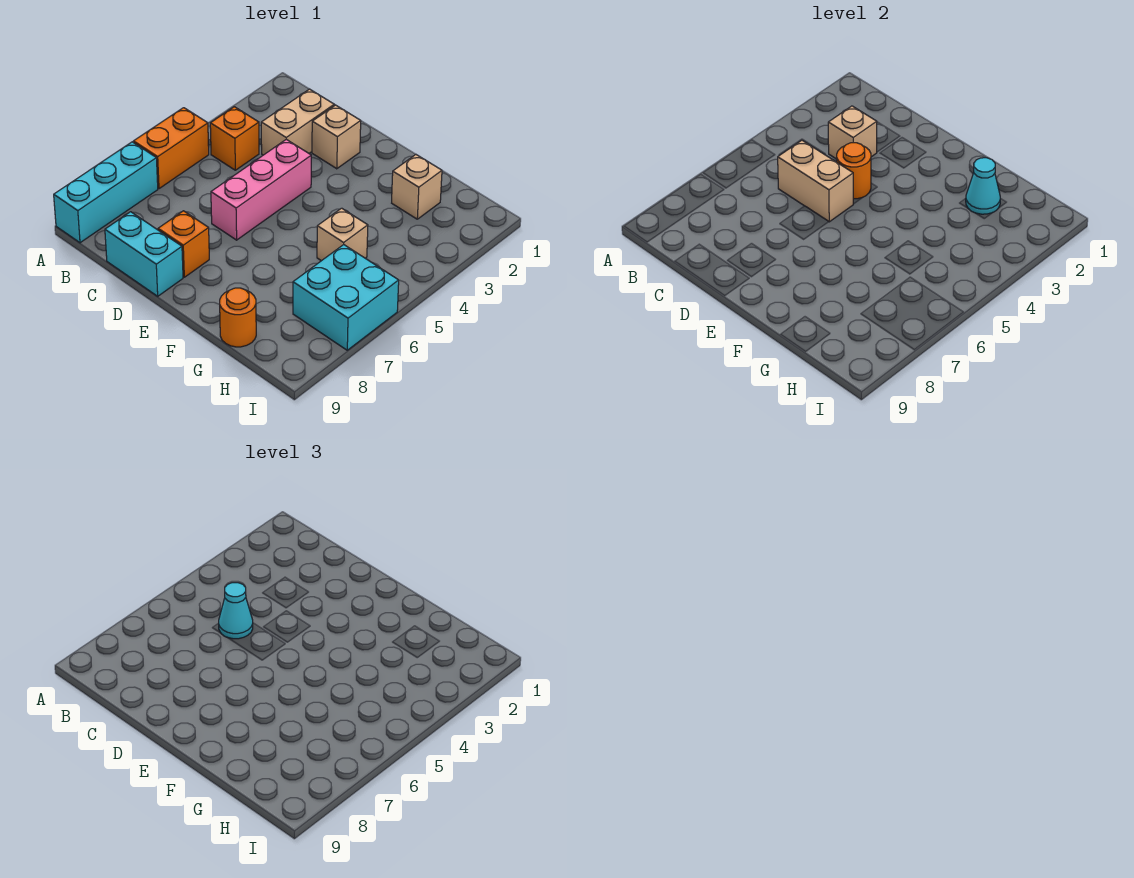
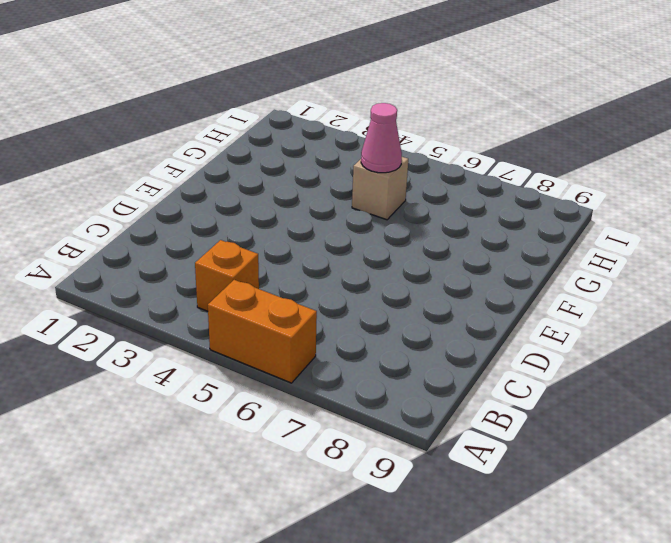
pink cone G5 level 2 -> none
none -> cyan brick A7:A9 level 1
none -> tan brick C2:C3 level 1
none -> cyan brick C9:D9 level 1

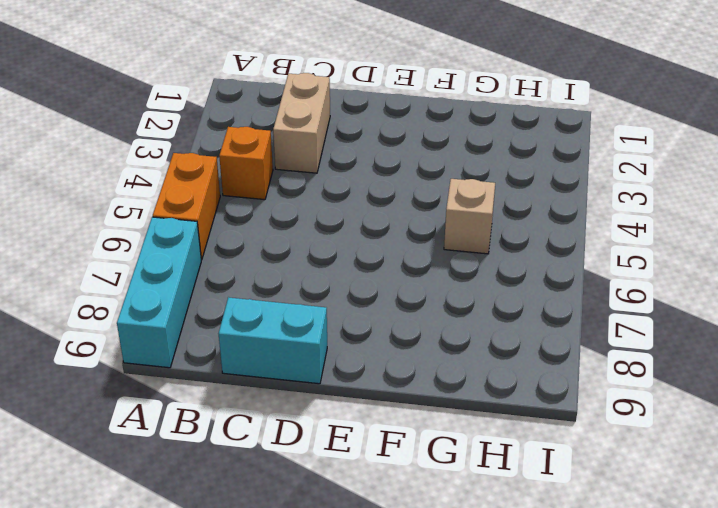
none -> tan brick D2 level 1
none -> pink brick D4:D6 level 1
none -> orange brick D8 level 1

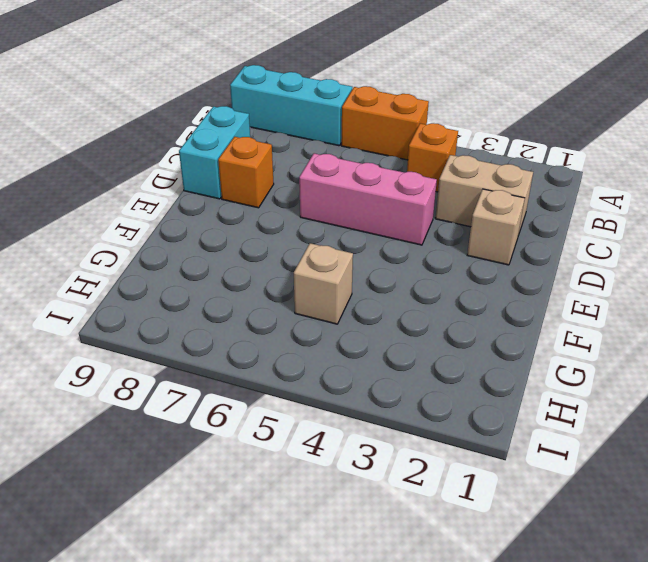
none -> tan brick G2 level 1
none -> orange round brick G9 level 1
none -> cyan brick H6:I7 level 1

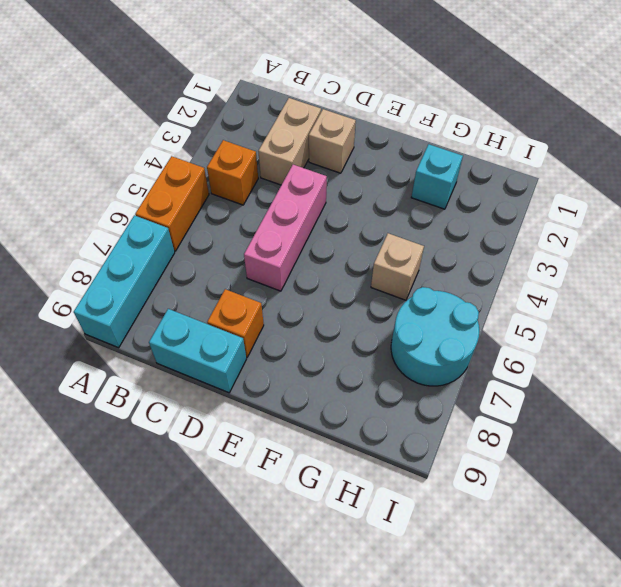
cyan brick G2 level 1 -> tan brick G2 level 1
cyan round brick H6:I7 level 1 -> cyan brick H6:I7 level 1
none -> orange round brick G9 level 1
none -> tan brick C3 level 2
none -> tan brick C5:D5 level 2

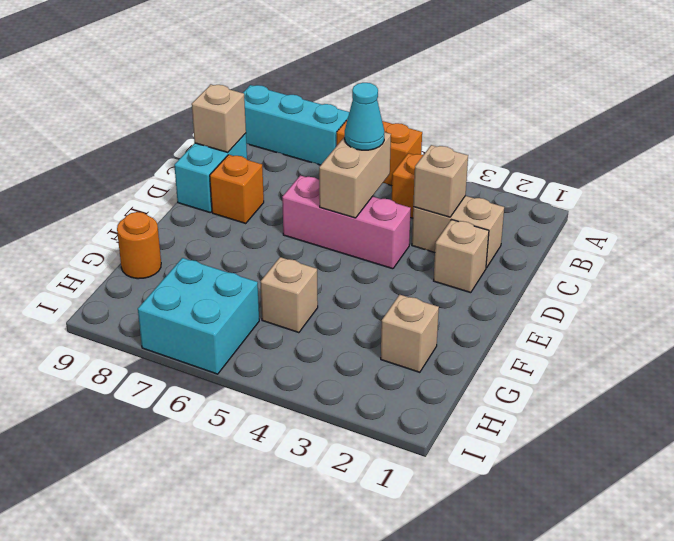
tan brick C9 level 2 -> none
none -> orange round brick D4 level 2
none -> cyan cone G2 level 2

